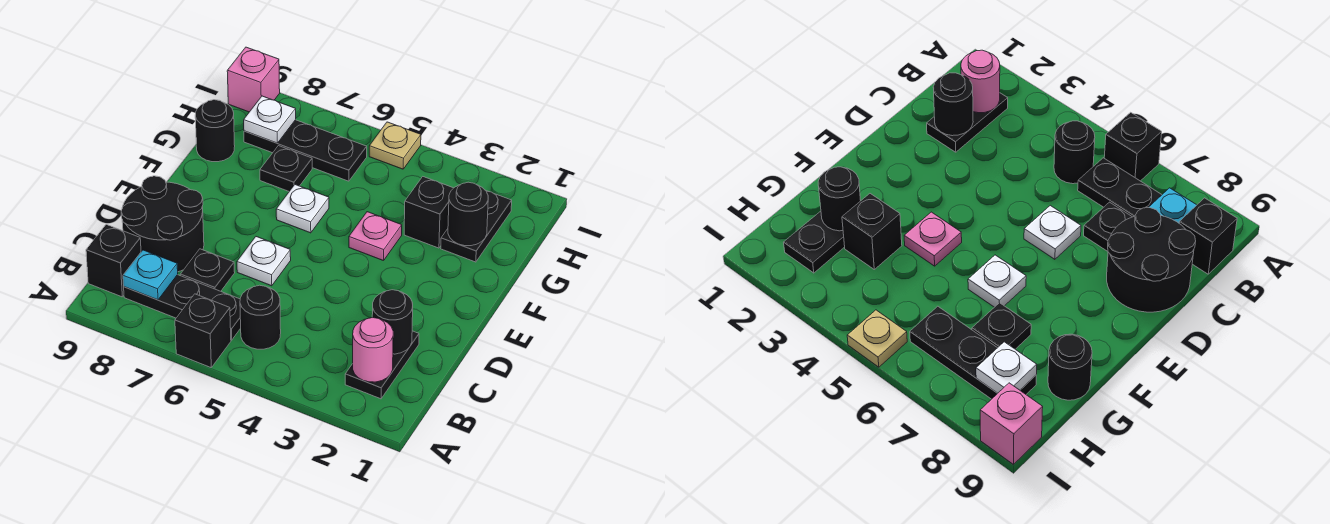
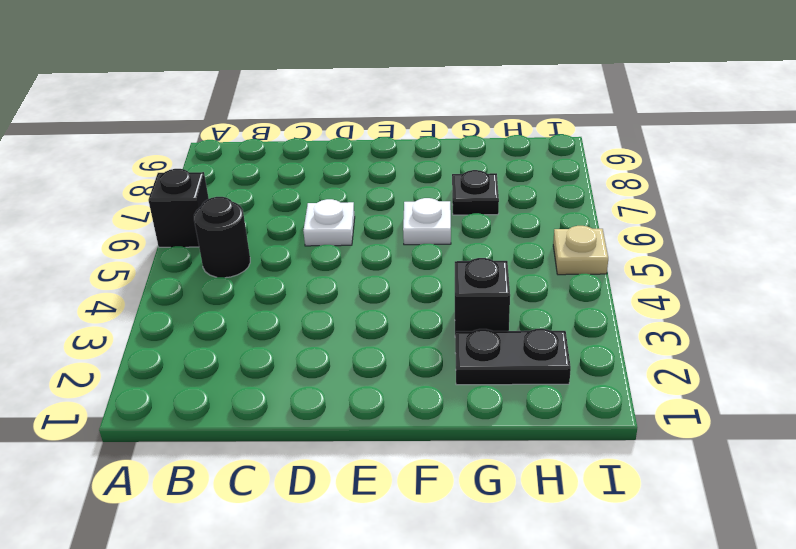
none -> black plate B2:C2 level 1
none -> black plate B6:B8 level 1
none -> black brick B9 level 1

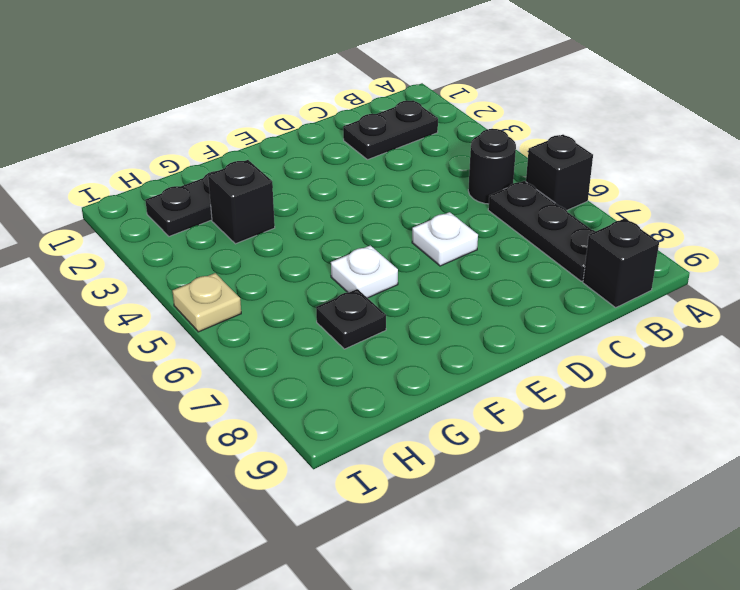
none -> black plate C7 level 1
none -> black round brick C8:D9 level 1
none -> pink plate F4 level 1

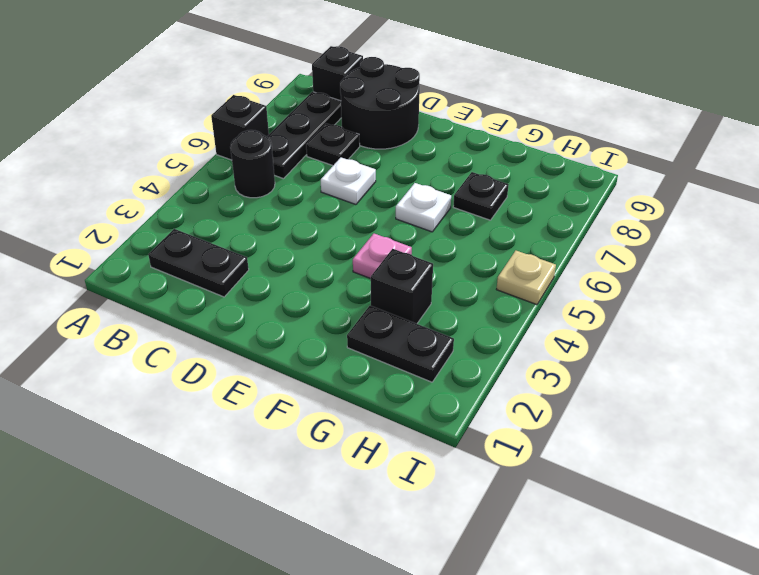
none -> black round brick G9 level 1
none -> black plate H6:H8 level 1
none -> pink brick I9 level 1

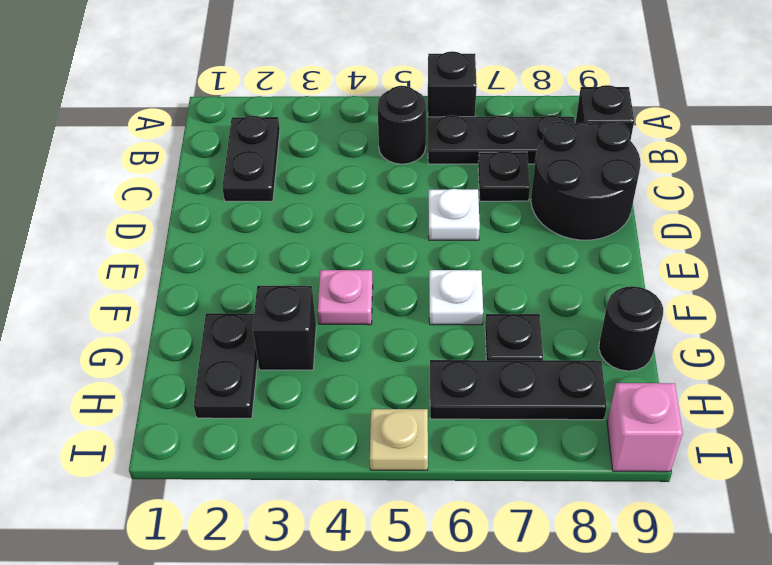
none -> pink round brick B2 level 2
none -> cyan plate B8 level 2
none -> black round brick C2 level 2

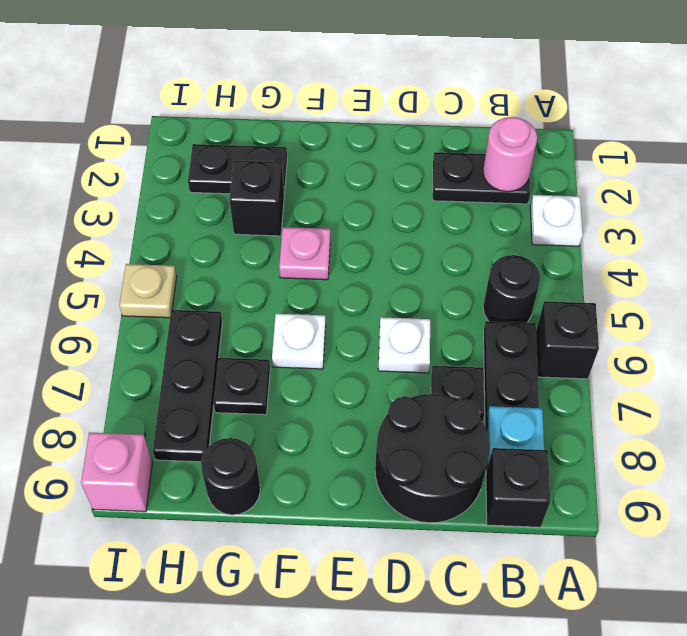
white plate A3 level 1 -> white plate H8 level 2
none -> black round brick C2 level 2
none -> black round brick G2 level 2

